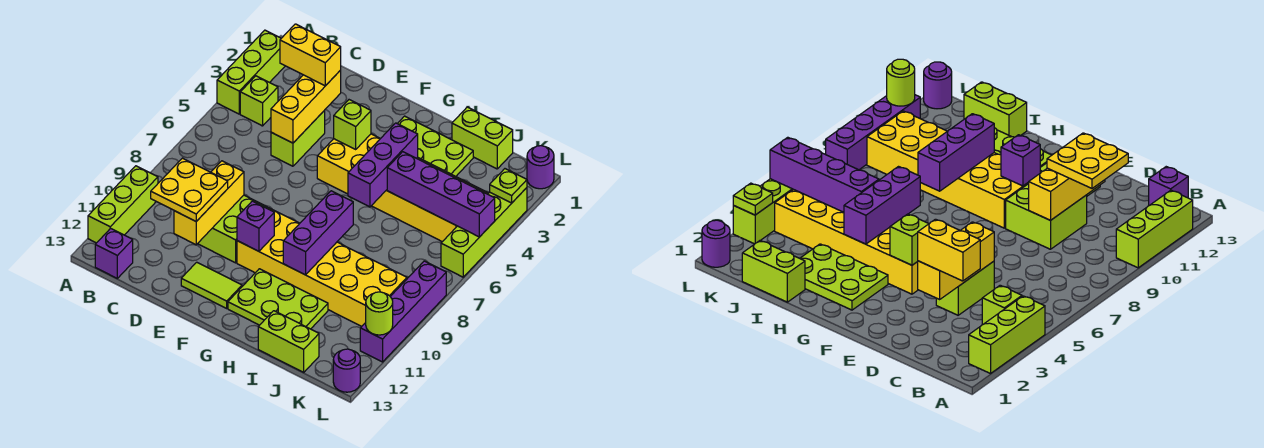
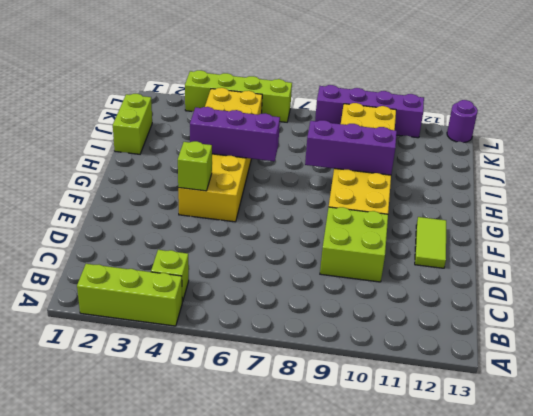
none -> lime brick A10:A12 level 1
none -> purple brick B13 level 1
none -> lime brick D4:D5 level 1

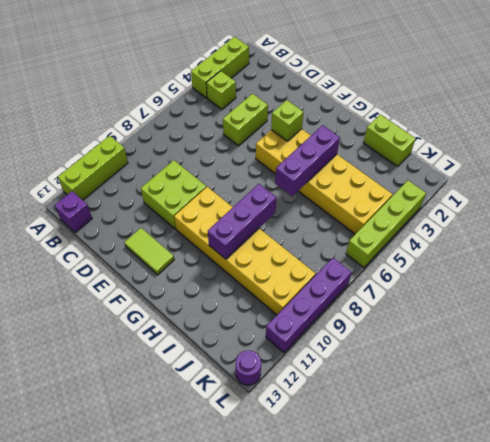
none -> lime plate G2:I3 level 1
none -> lime plate G11:I12 level 1
none -> lime brick I13:J13 level 1

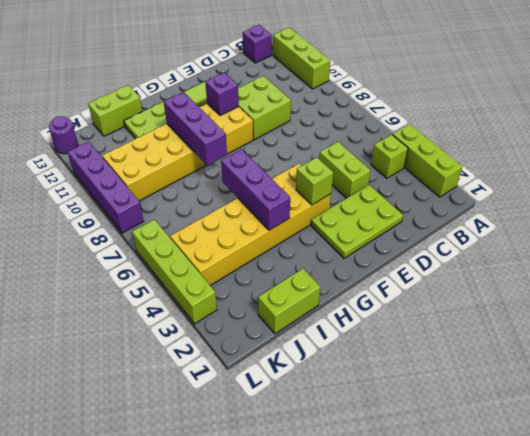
lime plate D2:F3 level 1 -> lime plate G2:I3 level 1
none -> purple round brick L1 level 1
none -> yellow brick D3:D5 level 2
none -> yellow brick D9:D11 level 2

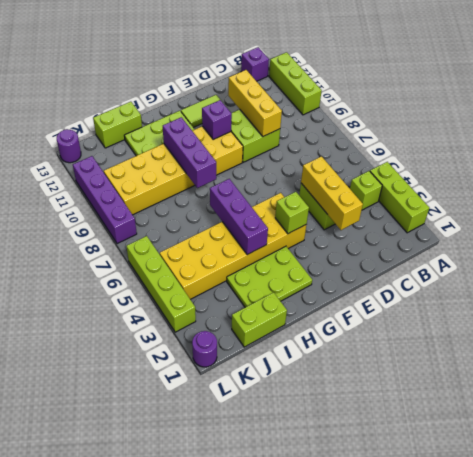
none -> purple brick I5:L5 level 2
none -> lime plate L3 level 2
none -> lime round brick L11 level 2

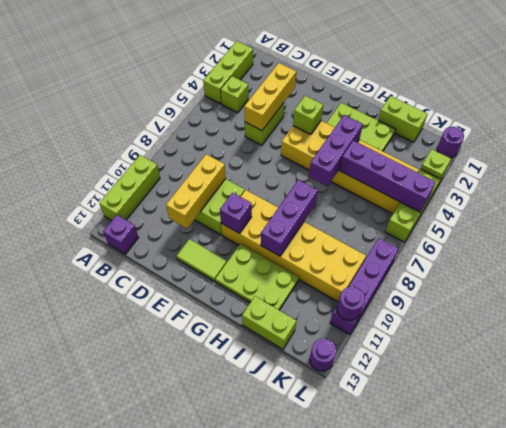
purple round brick L11 level 2 -> lime round brick L11 level 2
none -> yellow brick C3:D3 level 3
none -> yellow plate C10:D11 level 3

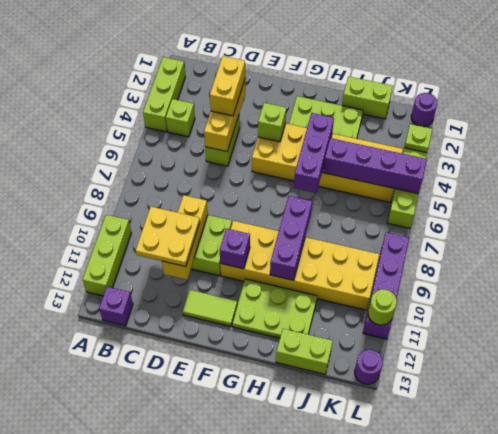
yellow brick D3:D4 level 3 -> yellow brick C3:D3 level 3

